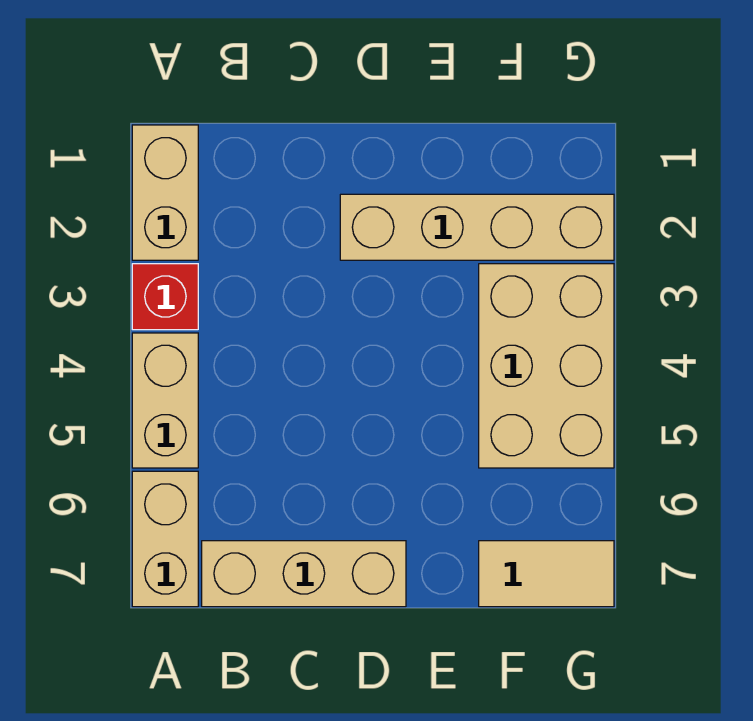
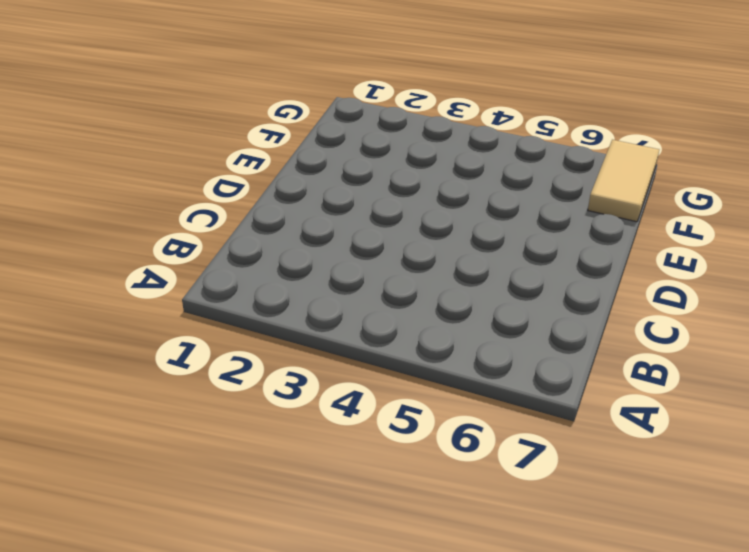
none -> tan brick A1:A2 level 1
none -> red brick A3 level 1

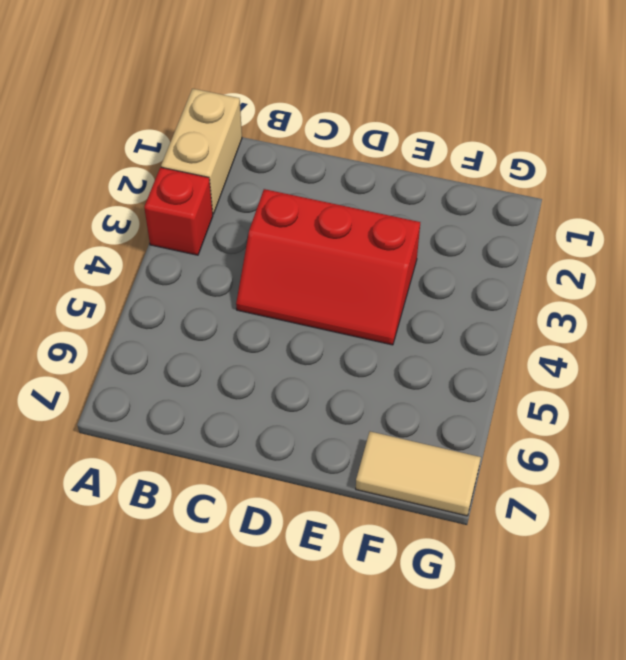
red slope C3:E4 level 1 top 3 -> none
none -> tan brick A4:A5 level 1
none -> tan brick A6:A7 level 1

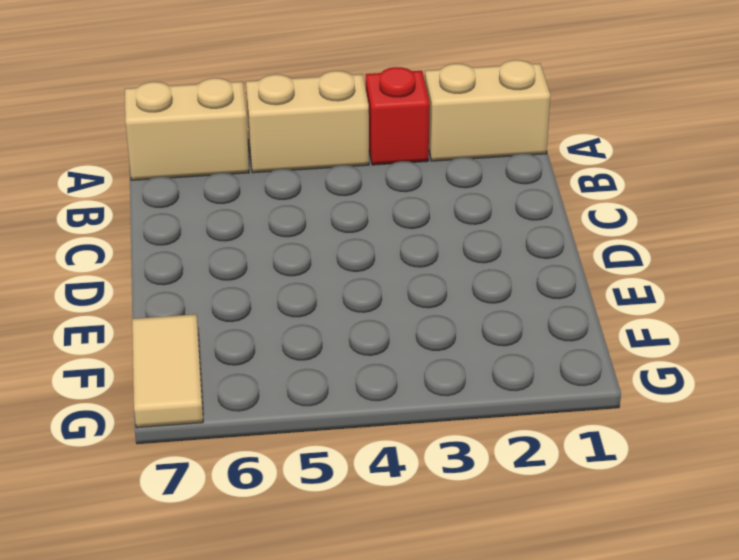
none -> tan brick B7:D7 level 1
none -> tan brick D2:G2 level 1

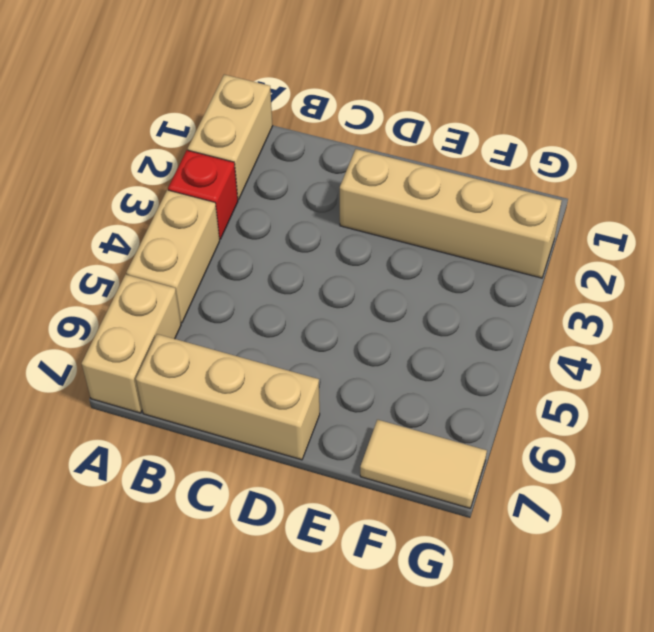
none -> tan brick F3:G5 level 1

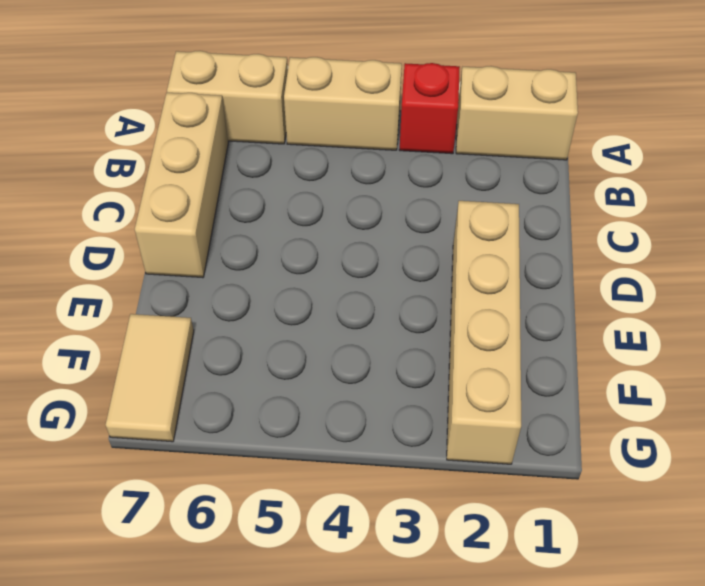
none -> tan brick F3:G5 level 1

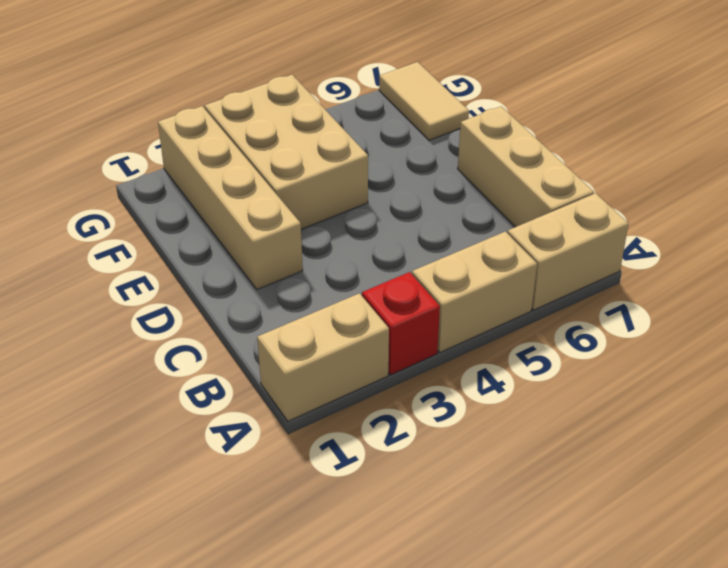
tan brick E3:G4 level 1 -> tan brick F3:G5 level 1

